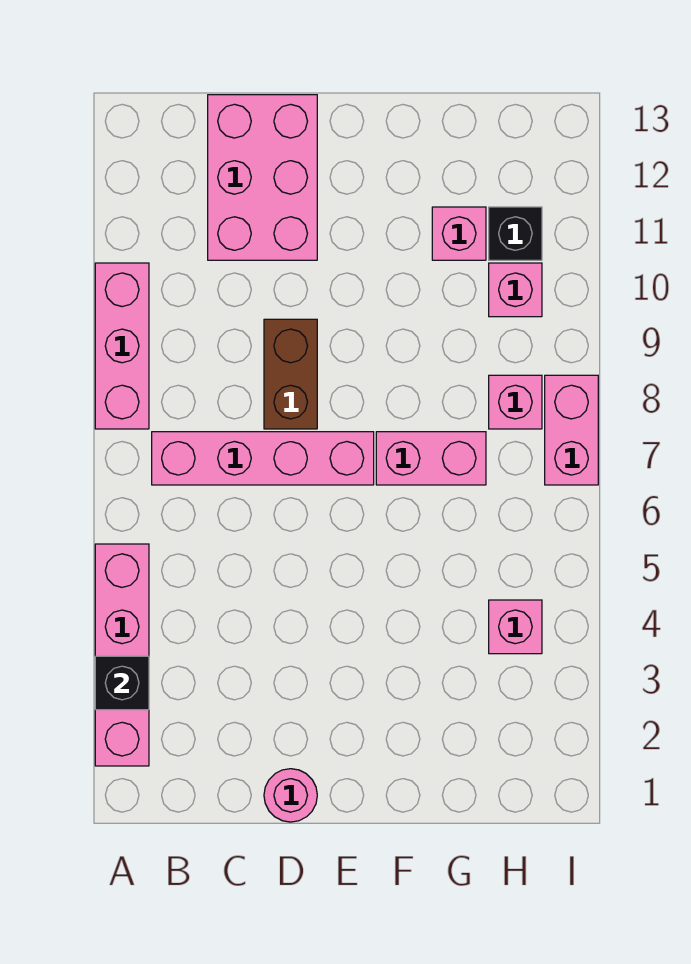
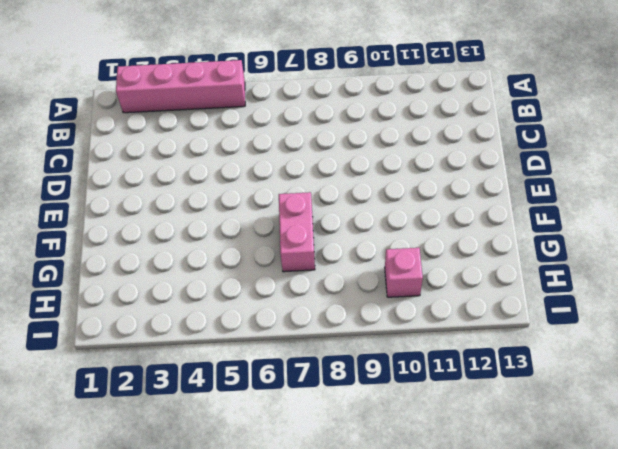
none -> pink brick A8:A10 level 1
none -> pink brick B7:E7 level 1
none -> pink brick C11:D13 level 1

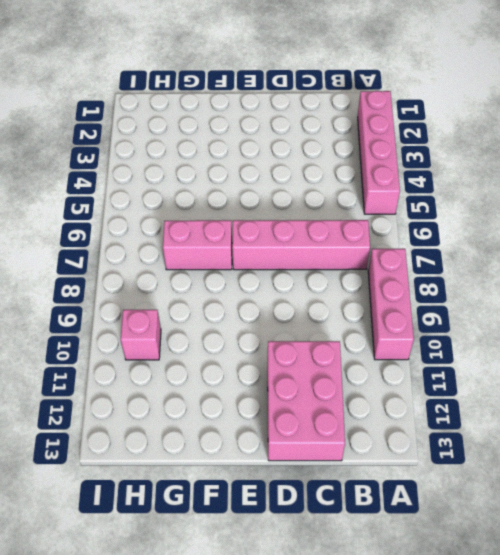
none -> pink round brick D1 level 1
none -> brown brick D8:D9 level 1
none -> pink brick G11 level 1

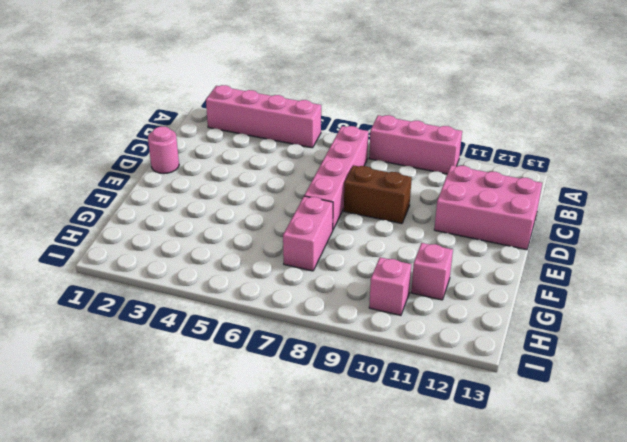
none -> pink brick H4 level 1
none -> pink brick H8 level 1
none -> black brick H11 level 1

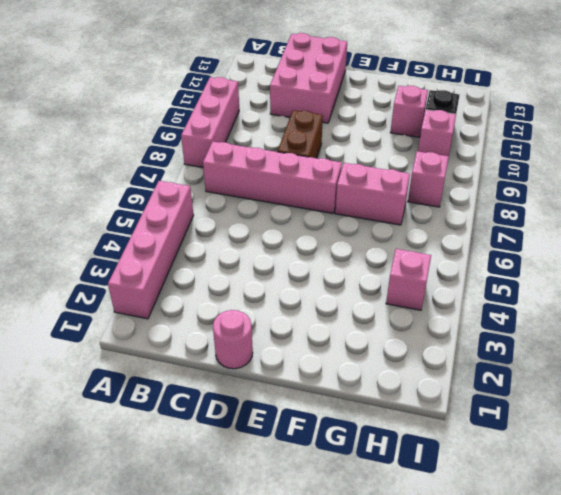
none -> pink brick I7:I8 level 1
none -> black brick A3 level 2

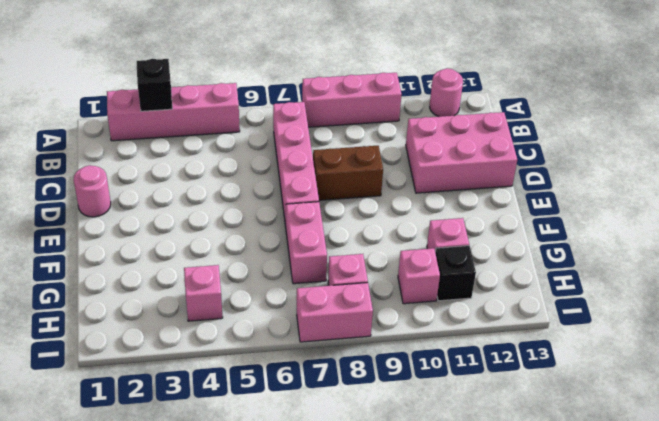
pink round brick A12 level 1 -> none

